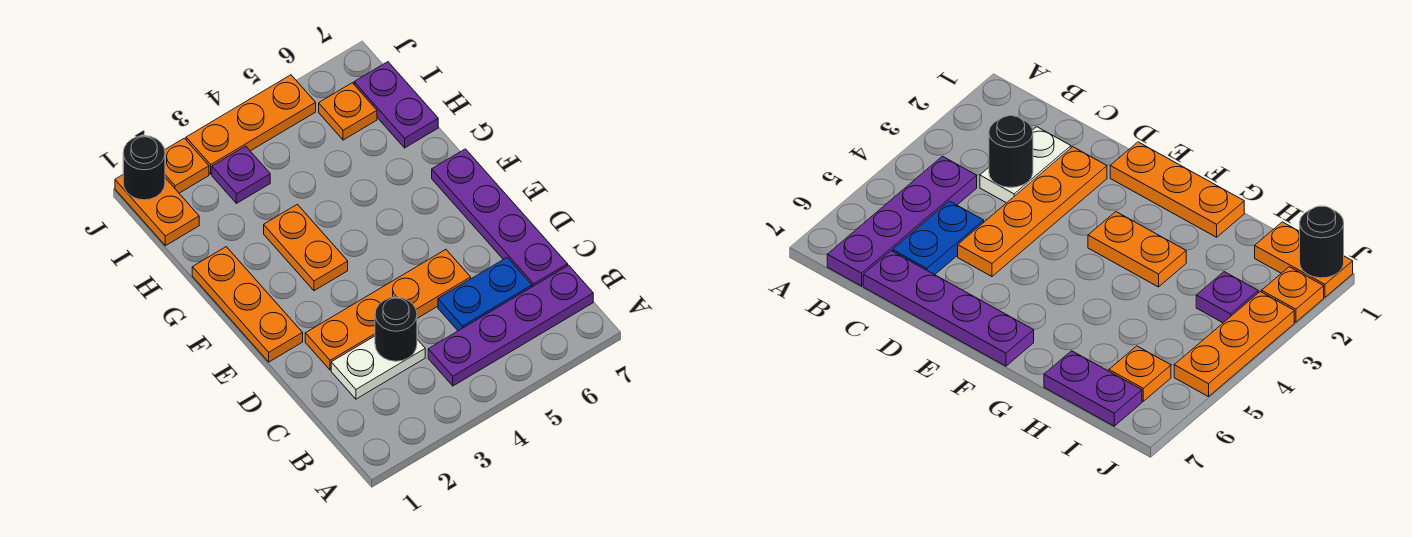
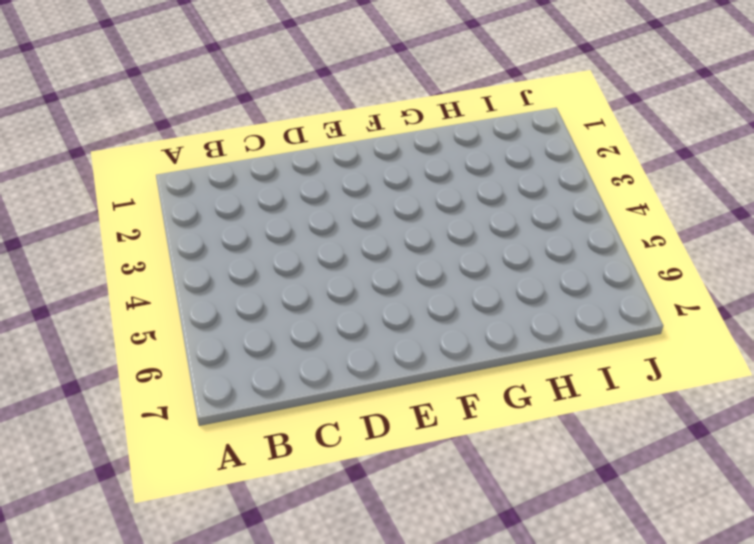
none -> purple plate B4:B7 level 1
none -> white plate C2:C3 level 1
none -> blue plate C5:C6 level 1

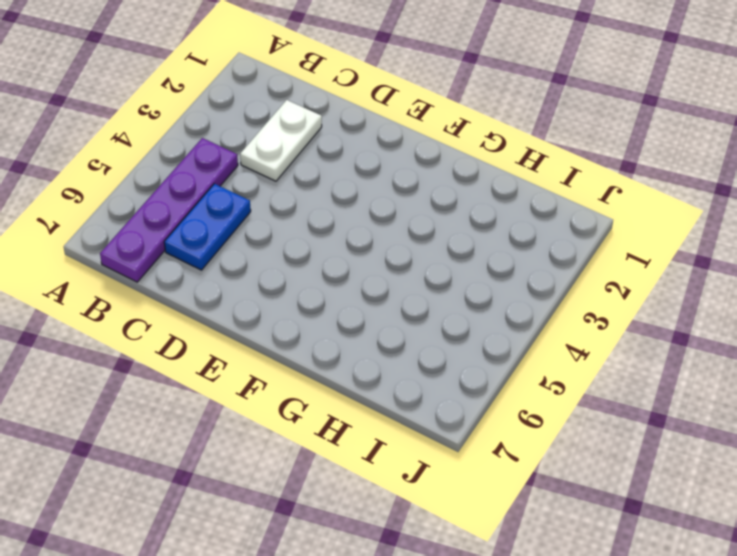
none -> purple plate C7:F7 level 1
none -> orange plate D2:D5 level 1
none -> orange plate E1:G1 level 1

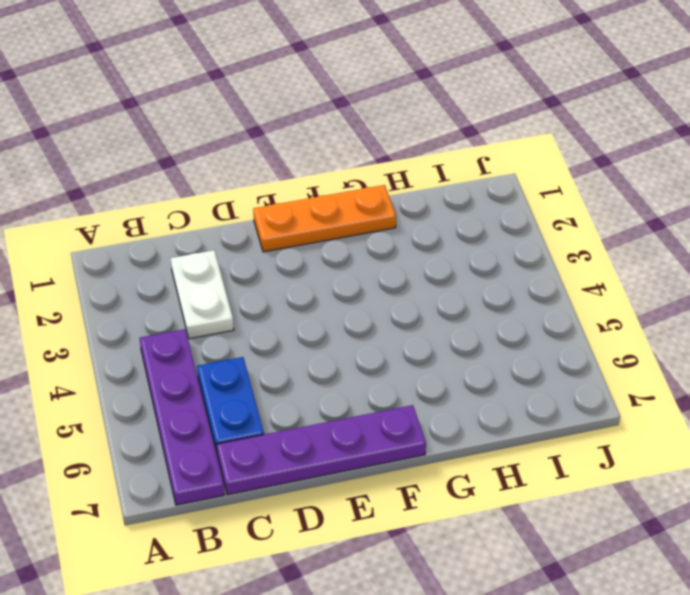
none -> orange plate D2:D5 level 1
none -> orange plate F3:G3 level 1
none -> purple plate H7:I7 level 1

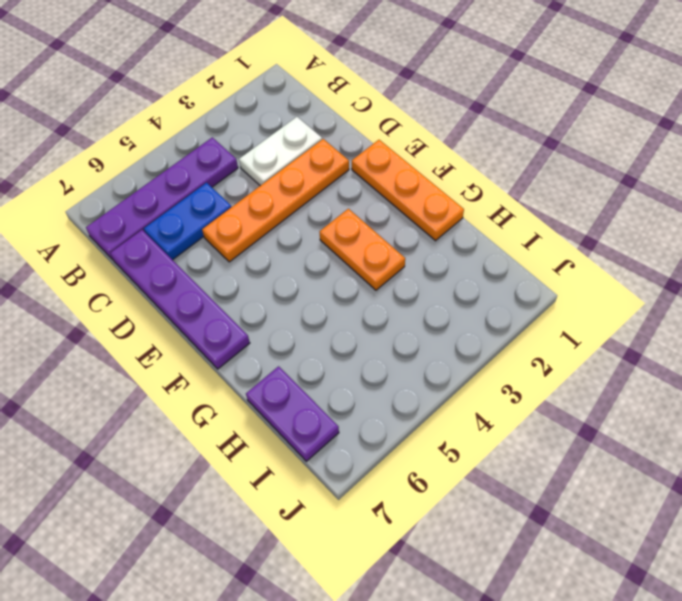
none -> orange plate I1:J1 level 1
none -> purple plate I3 level 1
none -> orange plate I6 level 1

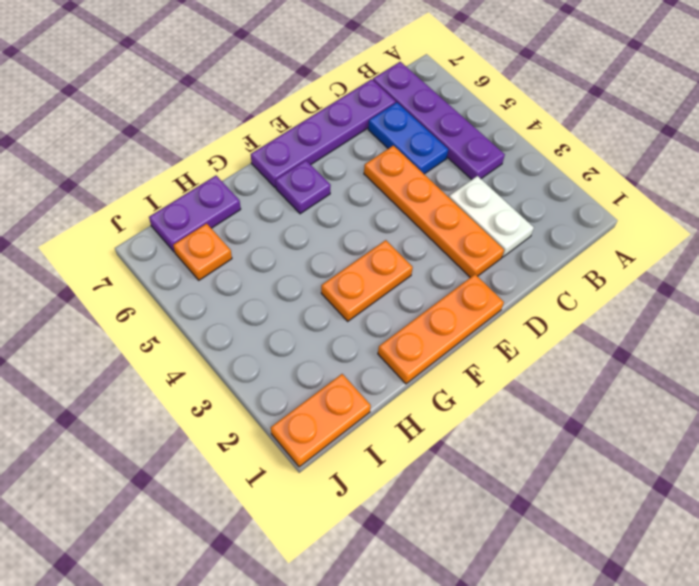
purple plate F6 level 1 -> purple plate I3 level 1
none -> orange plate J2 level 1
none -> orange plate J3:J5 level 1
none -> black round brick C3 level 2

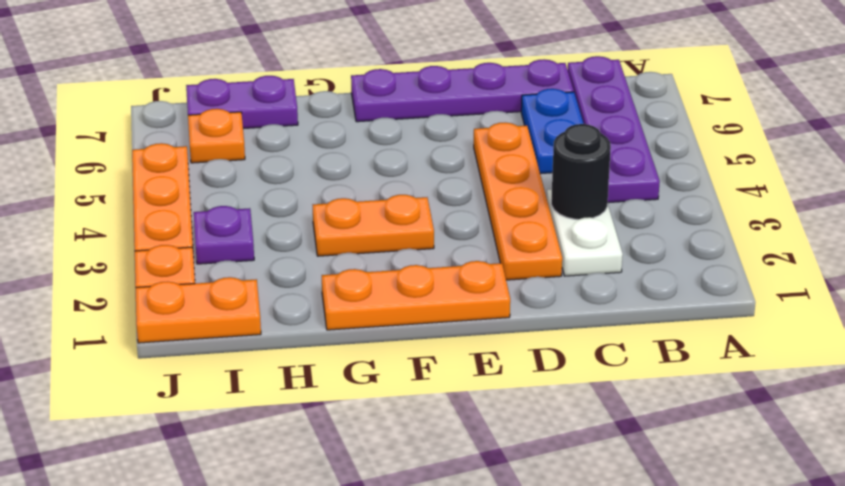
none -> black round brick J1 level 2

